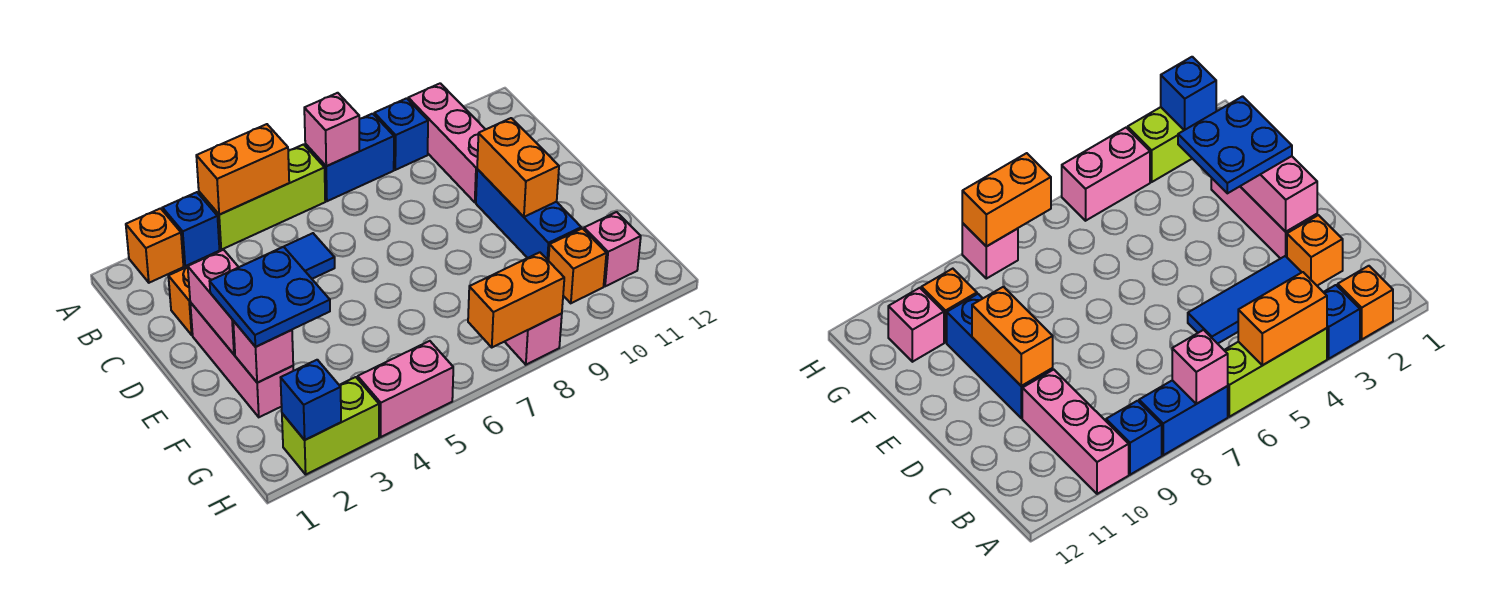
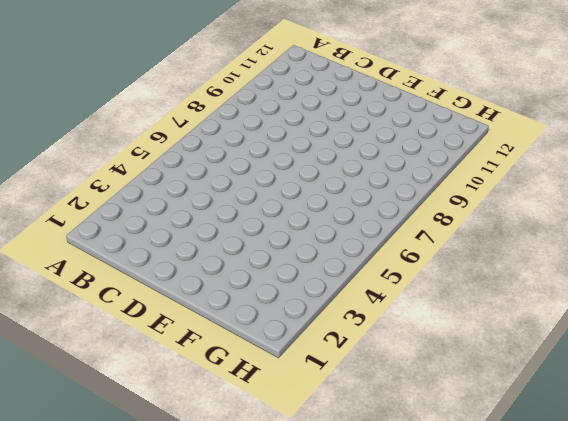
none -> orange brick A2 level 1
none -> blue brick A3 level 1
none -> lime brick A4:A6 level 1

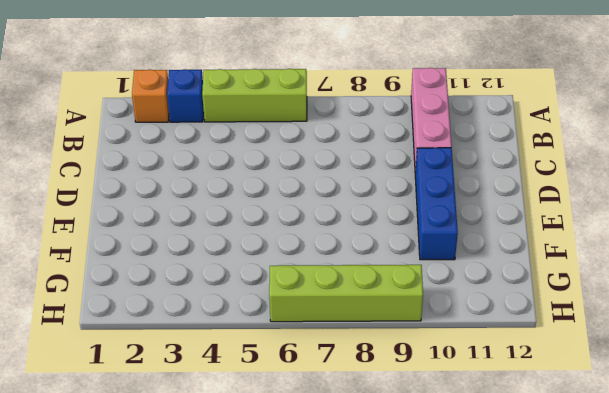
lime brick H6:H9 level 1 -> pink brick H8 level 1
none -> blue brick A7:A8 level 1
none -> blue brick A9 level 1
none -> orange brick C2 level 1

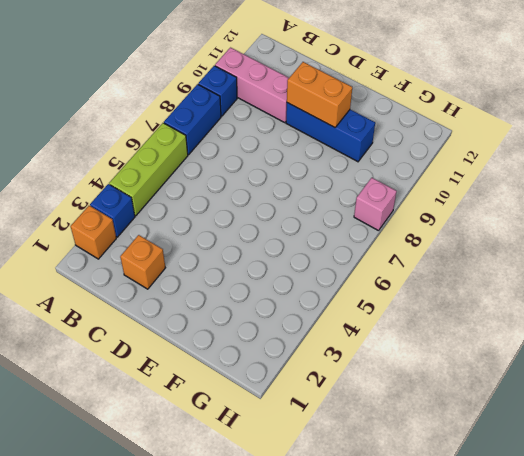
none -> blue tile C3:C5 level 1
none -> pink brick D2:F2 level 1
none -> orange brick G10 level 1

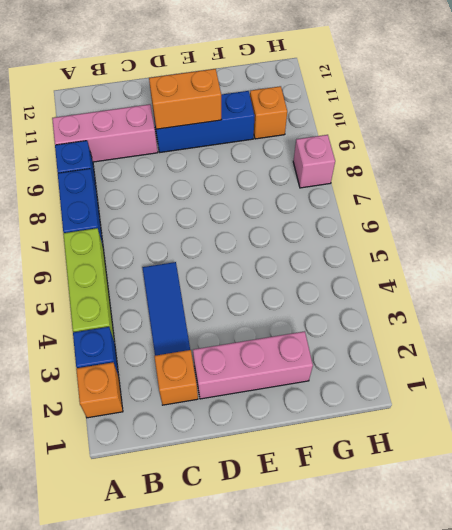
none -> pink brick G11 level 1
none -> lime brick H2:H3 level 1
none -> pink brick H4:H5 level 1

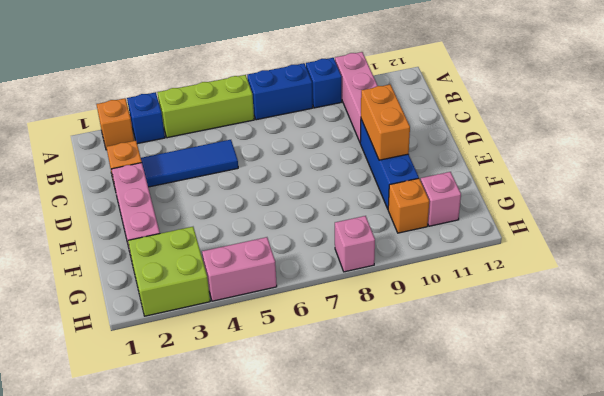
lime brick G2:H3 level 1 -> lime brick H2:H3 level 1
none -> orange brick A4:A5 level 2
none -> pink brick A7 level 2
none -> pink brick D2:E2 level 2

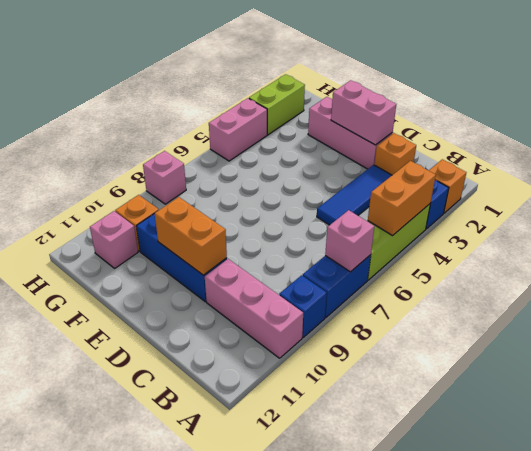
none -> pink brick F2 level 2
none -> blue brick H2 level 2
none -> orange brick H7:H8 level 2

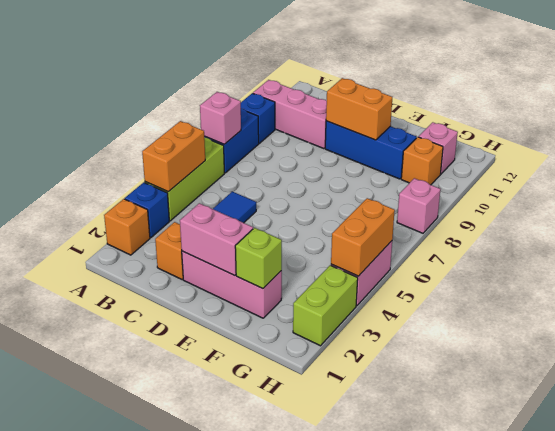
lime brick F2 level 2 -> pink brick F2 level 2
orange brick H4:H5 level 2 -> orange brick H7:H8 level 2
none -> blue brick H2 level 2
none -> blue plate E2:F3 level 3

